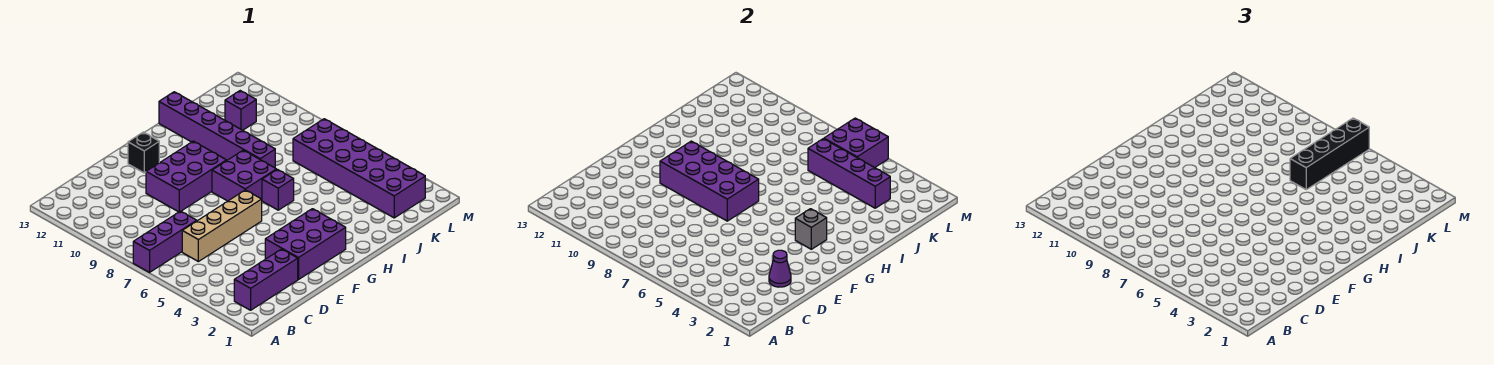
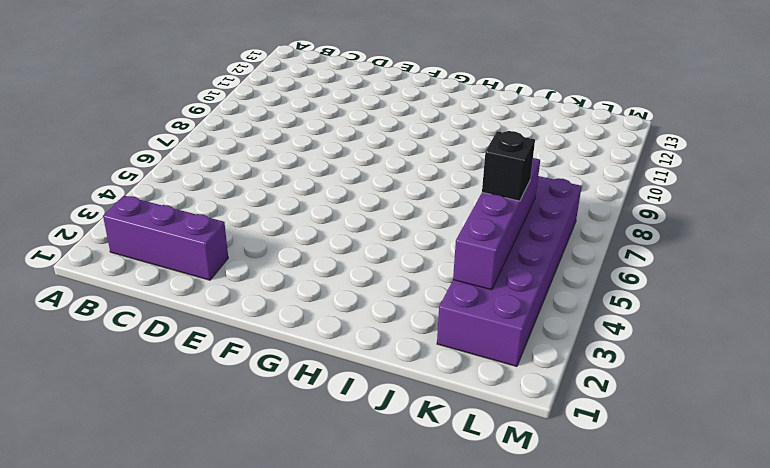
black brick K5 level 3 -> black brick F12 level 1
none -> purple brick A7:C7 level 1
none -> tan brick C6:F6 level 1
none -> purple brick E2:G3 level 1

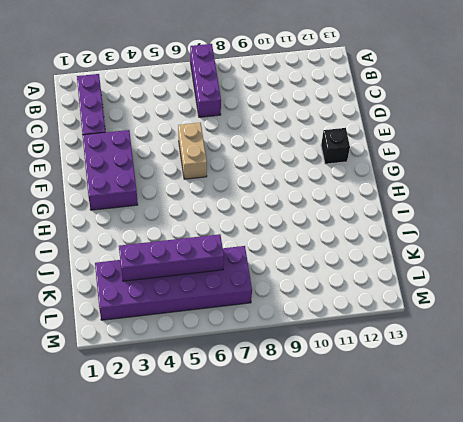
tan brick E6:F6 level 1 -> tan brick C6:F6 level 1
none -> purple brick E9:G10 level 1
none -> purple brick G7:H8 level 1
none -> purple brick H6 level 1

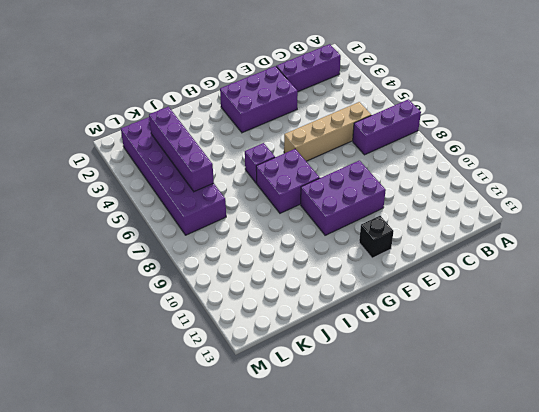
none -> purple brick I8:I13 level 1
none -> purple brick K11 level 1
none -> purple cone D2 level 2

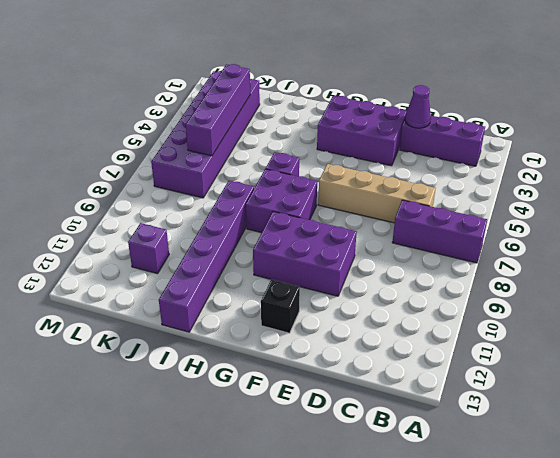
none -> purple brick F7:G10 level 2
none -> grey brick G3 level 2
none -> purple brick L5:M6 level 2

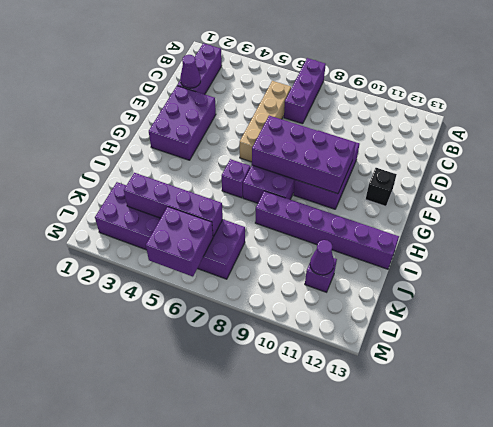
purple cone K11 level 2 -> none
none -> grey brick G3 level 2
none -> black brick J6:M6 level 3

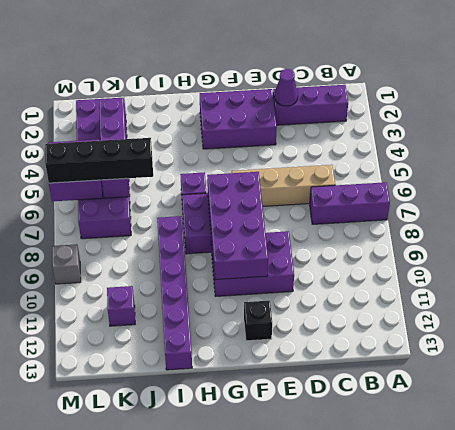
grey brick M9 level 1 -> grey brick G3 level 2

